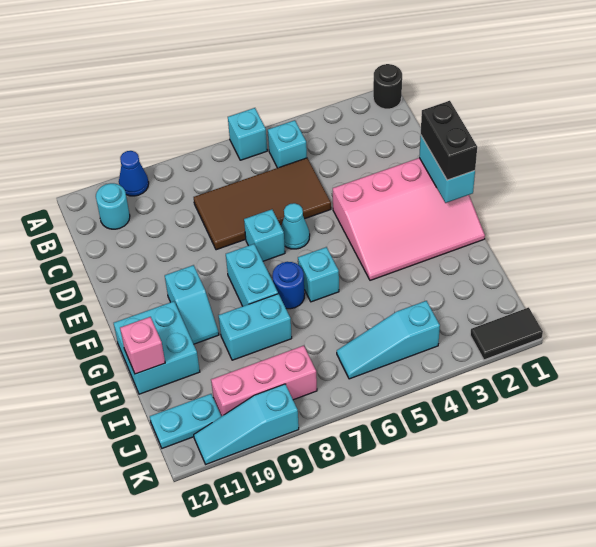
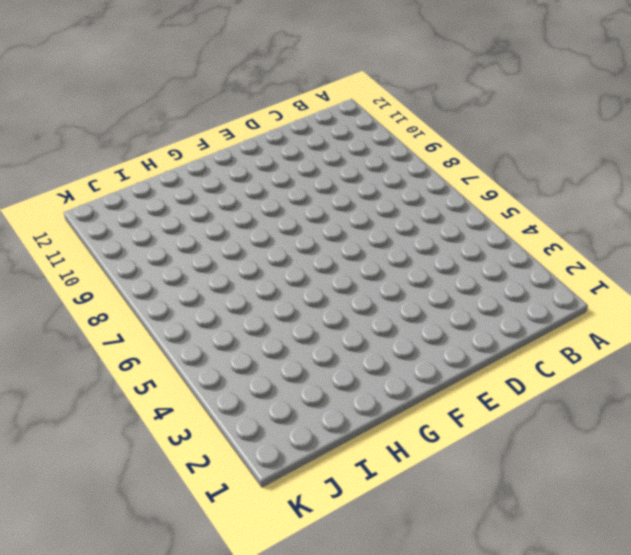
none -> black round brick A1 level 1
none -> cyan brick A6 level 1
none -> blue cone A10 level 1

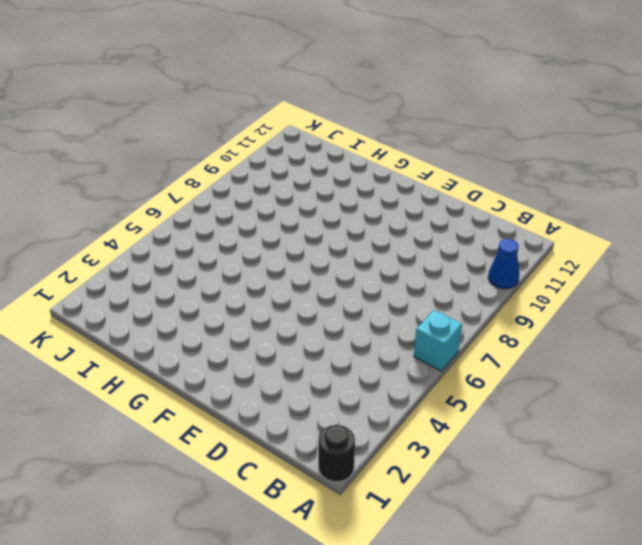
none -> cyan brick B5 level 1
none -> cyan round brick B11 level 1
none -> brown tile C5:D8 level 1

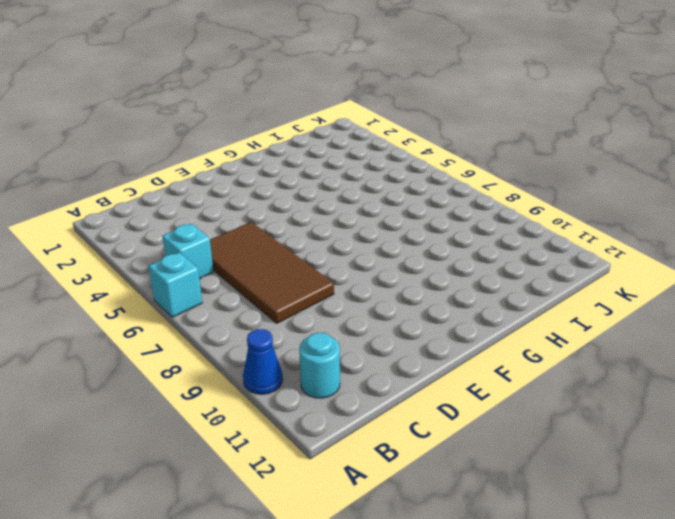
none -> black round brick A1 level 1
none -> pink slope E1:G4 level 1 top E
none -> cyan cone E6 level 1

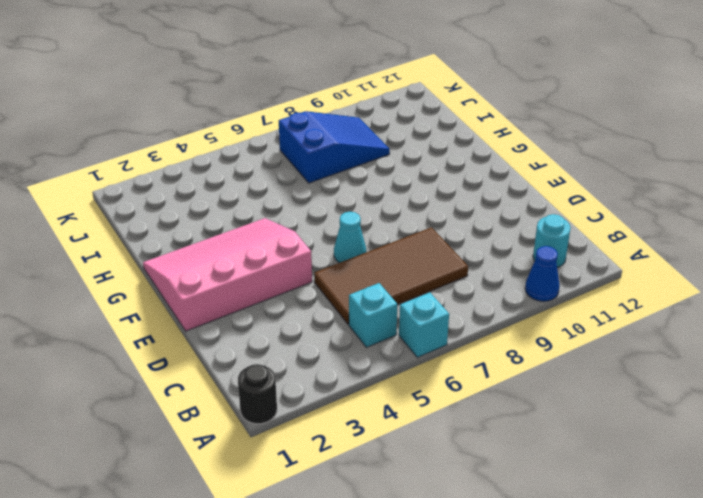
blue slope I7:J9 level 1 top 7 -> pink brick J8:J10 level 1
none -> cyan brick E7 level 1
none -> cyan brick F8:G8 level 1
none -> cyan slope F10:G10 level 1 top F

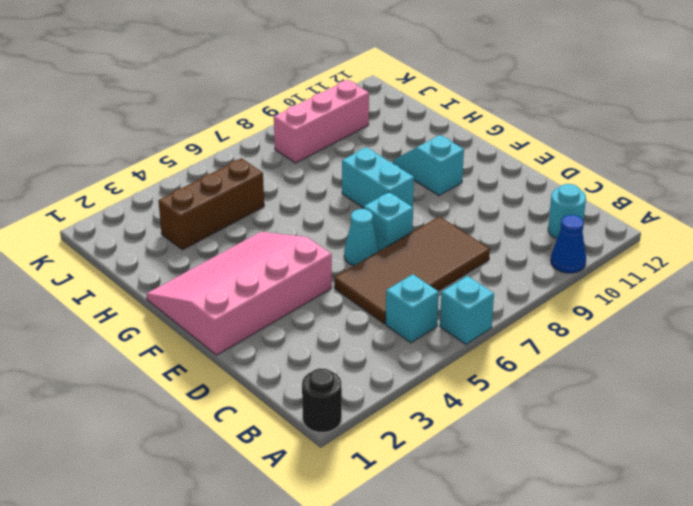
brown brick I3:I5 level 1 -> none
none -> cyan brick G6 level 1
none -> blue round brick G7 level 1
none -> cyan brick G11:H12 level 1

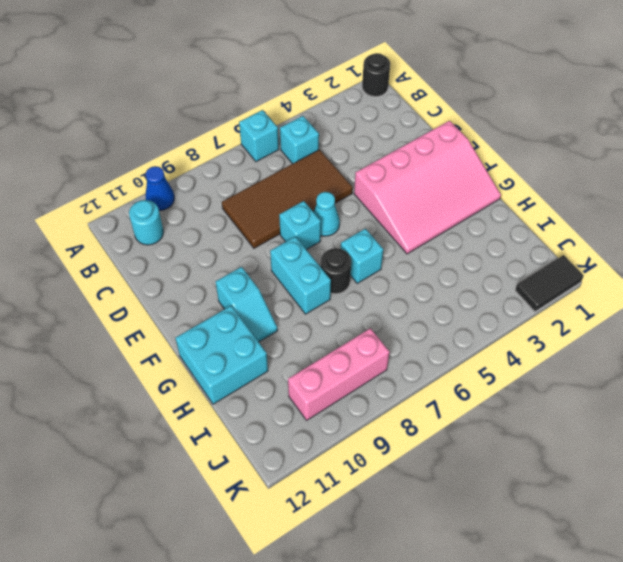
black round brick G7 level 1 -> blue round brick G7 level 1
none -> cyan brick H8:H9 level 1
none -> cyan slope J4:J6 level 1 top 4
none -> cyan plate J11:J12 level 1

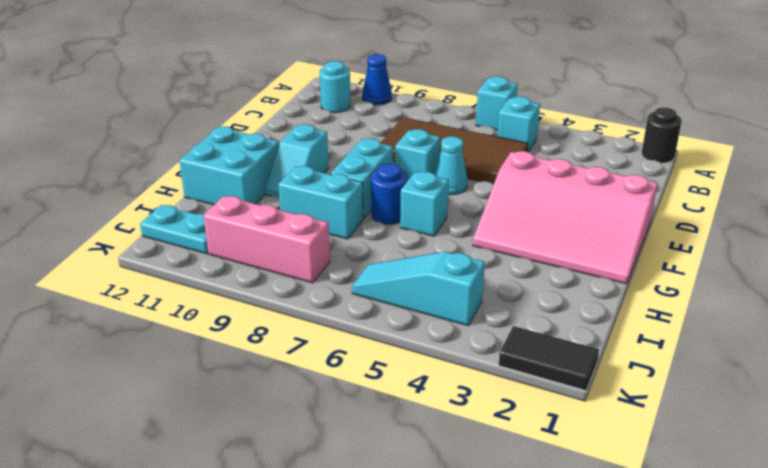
none -> cyan slope K9:K11 level 1 top 9
none -> cyan brick E1:F1 level 2
none -> pink brick H12 level 2

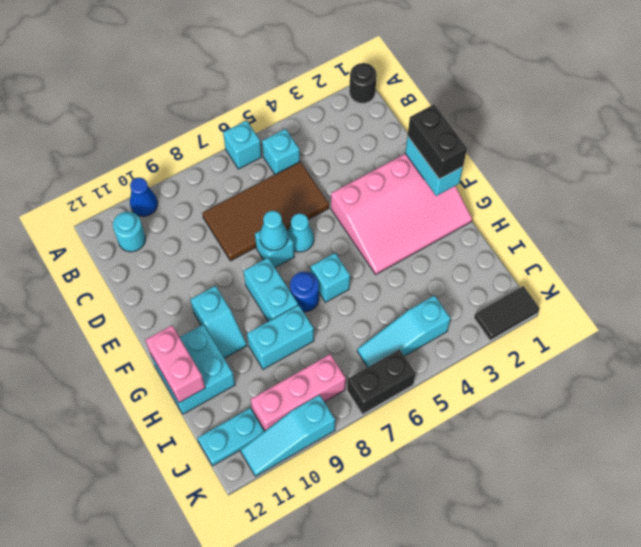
cyan cone E7 level 2 -> none
pink brick G12:H12 level 2 -> pink brick H12 level 2
black brick K6:K7 level 1 -> none

